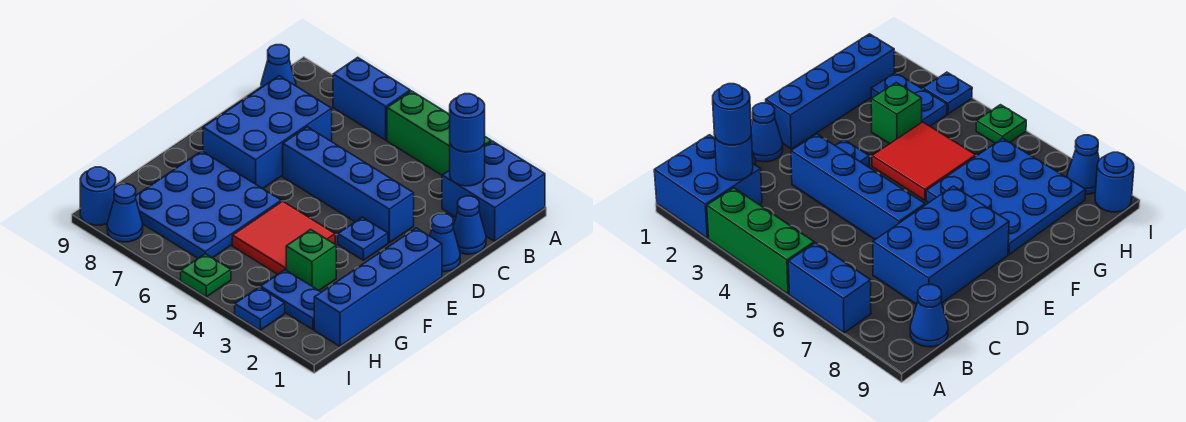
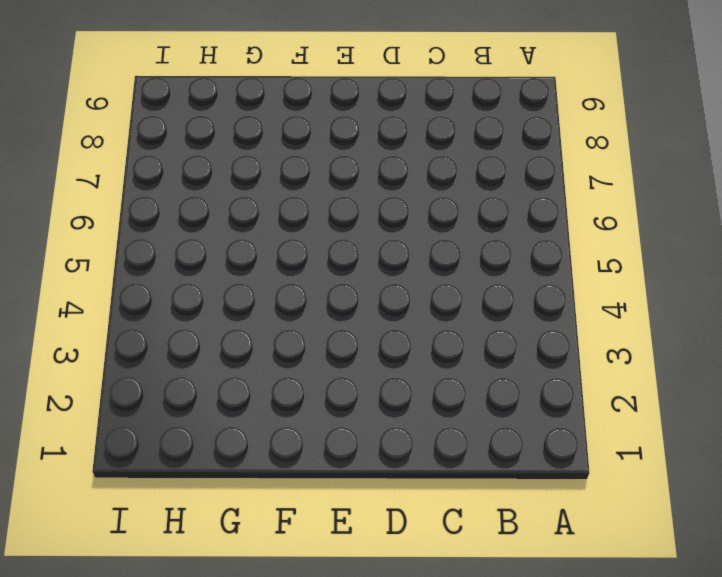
none -> blue brick A1:B2 level 1
none -> green brick A3:A5 level 1
none -> blue brick A6:A7 level 1

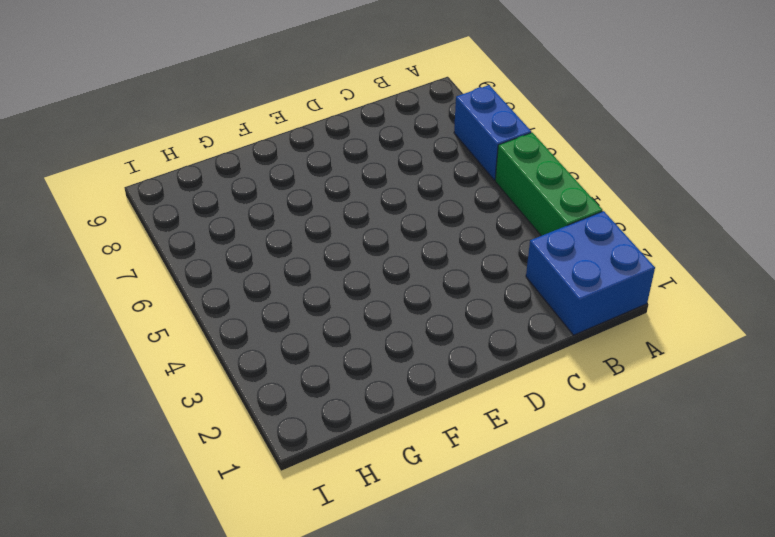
none -> blue cone B9 level 1
none -> blue cone C1 level 1
none -> blue brick C7:E8 level 1

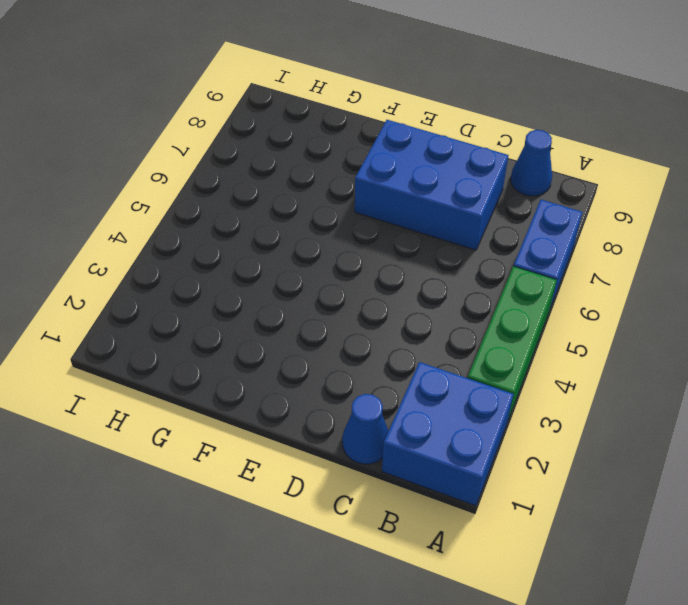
none -> blue cone D1 level 1
none -> blue brick D3:D6 level 1
none -> blue brick E1:H1 level 1

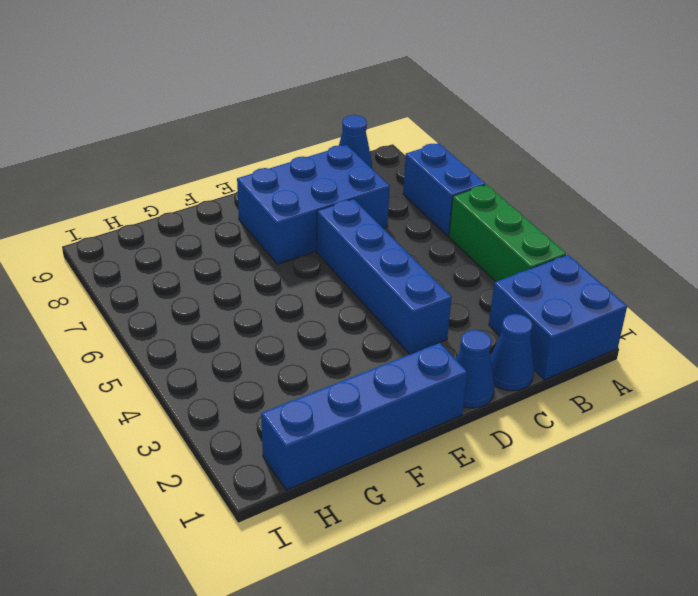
none -> blue plate E3 level 1
none -> red tile F4:G5 level 1
none -> blue plate F6:H8 level 1

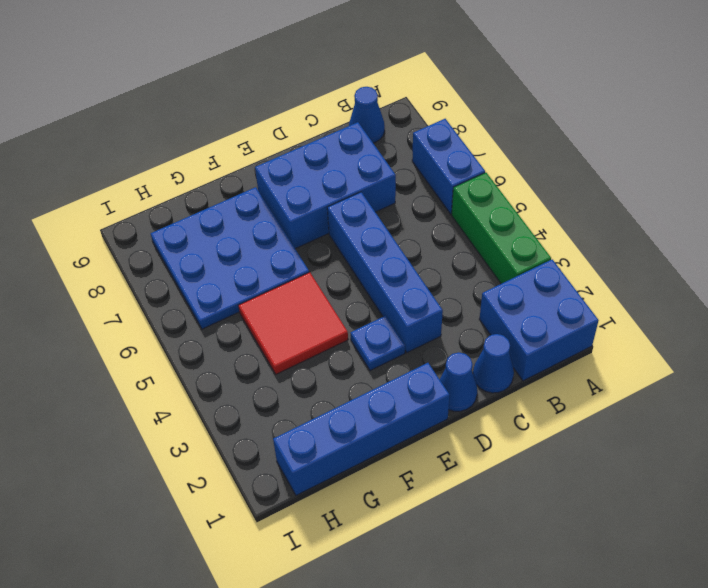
none -> green brick G3 level 1
none -> blue plate H2:H3 level 1
none -> blue plate I3 level 1

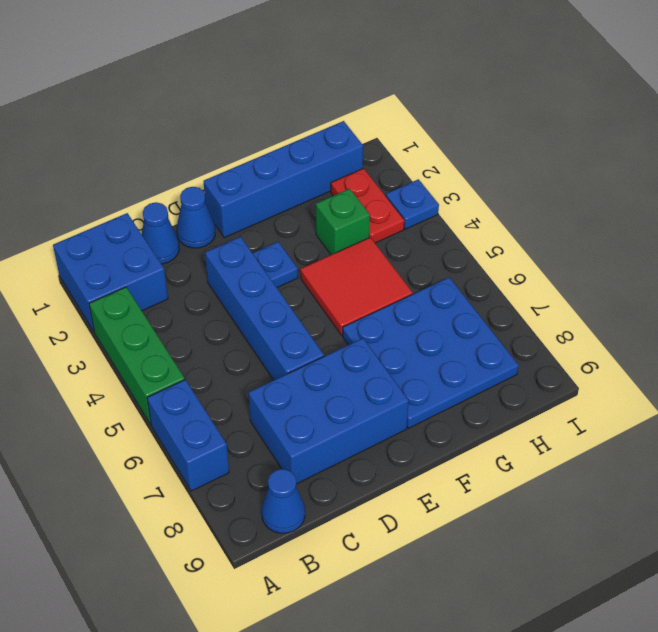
red plate H2:H3 level 1 -> blue plate H2:H3 level 1
none -> green plate I5 level 1
none -> blue cone I8 level 1
none -> blue round brick I9 level 1

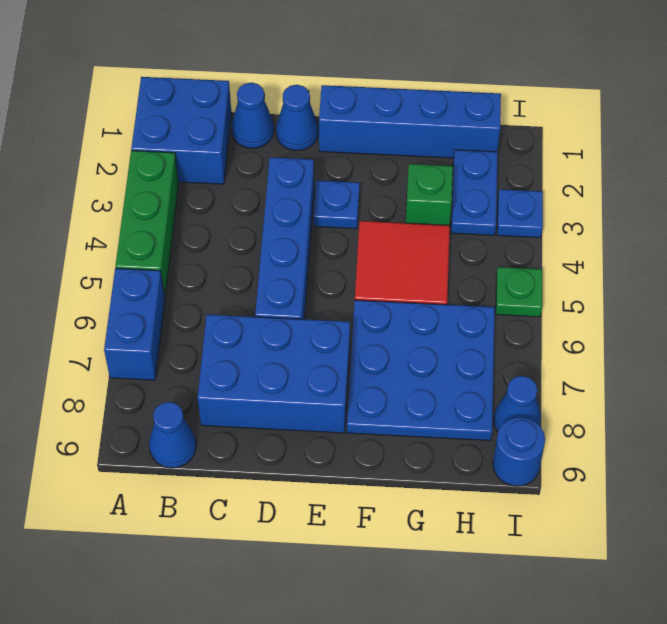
none -> blue round brick B2 level 2
none -> blue round brick B2 level 3

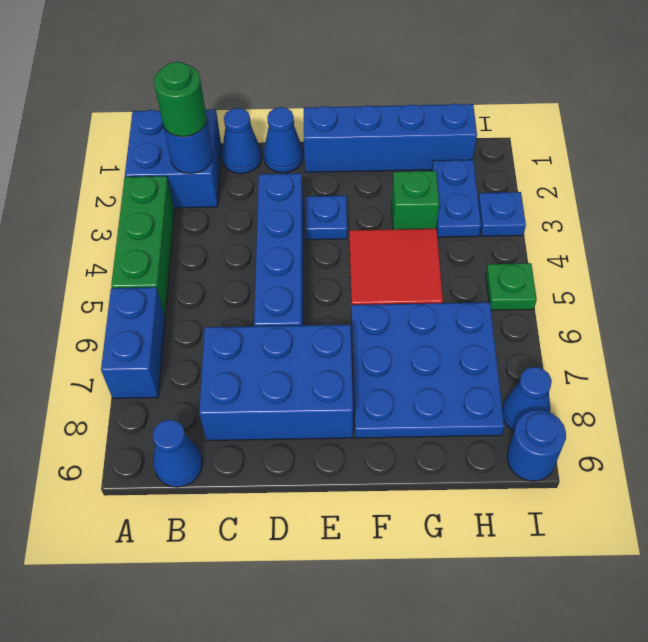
green round brick B2 level 3 -> blue round brick B2 level 3

